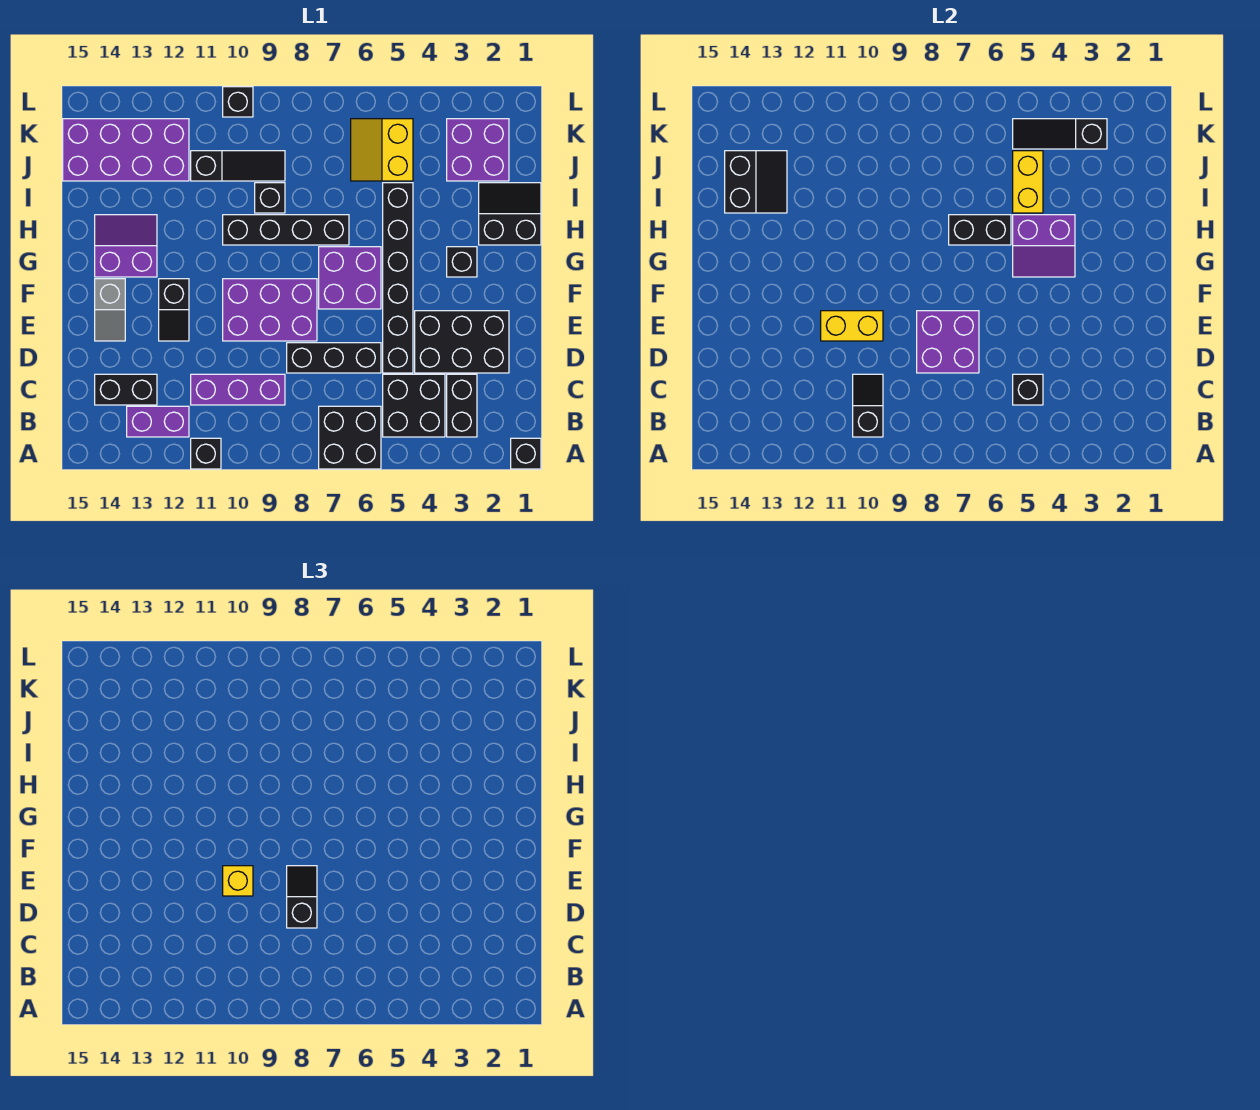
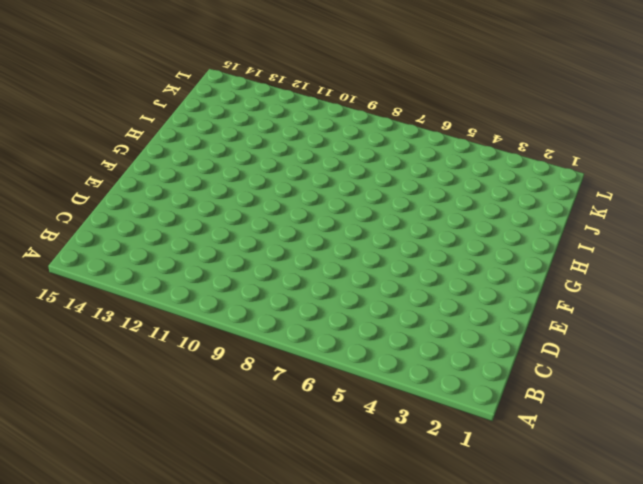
none -> black brick A1 level 1
none -> black brick A6:B7 level 1
none -> black brick A11 level 1
none -> black brick B3:C3 level 1

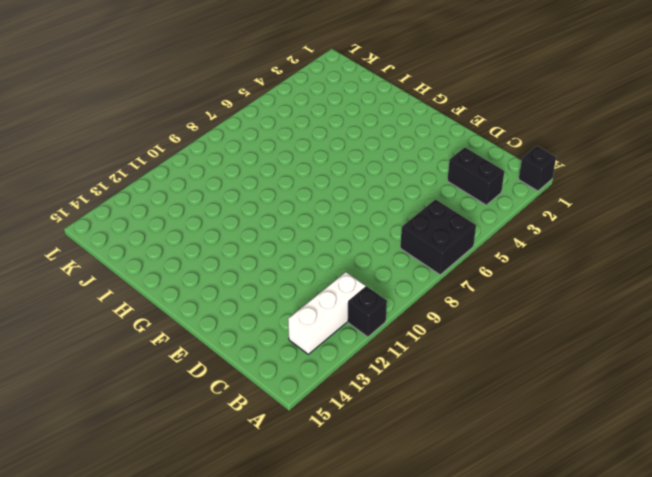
white brick B11:B13 level 1 -> purple brick B12:B13 level 1
none -> black brick B4:C5 level 1
none -> purple brick C9:C11 level 1
none -> black brick C13:C14 level 1
none -> black brick D2:E4 level 1

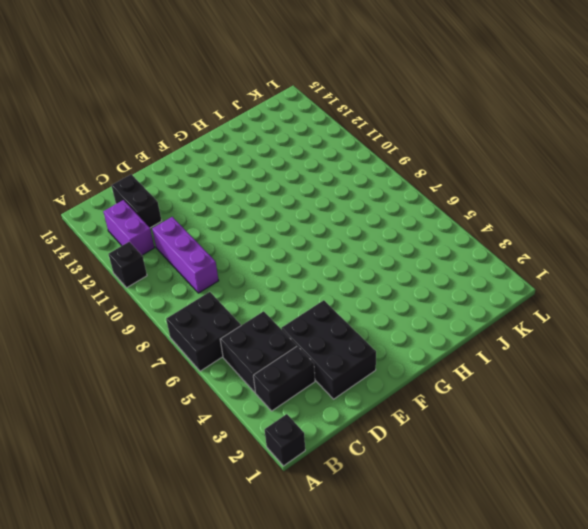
none -> black brick D5:I5 level 1
none -> black brick D6:D8 level 1
none -> purple brick E8:F10 level 1
none -> black slope E12:F12 level 1 top F

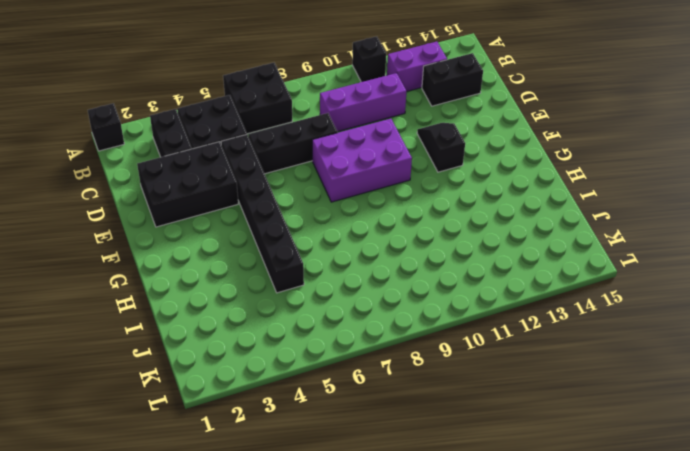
none -> grey slope E14:F14 level 1 top F
none -> purple brick F6:G7 level 1
none -> black brick G3 level 1
none -> purple slope G13:H14 level 1 top G

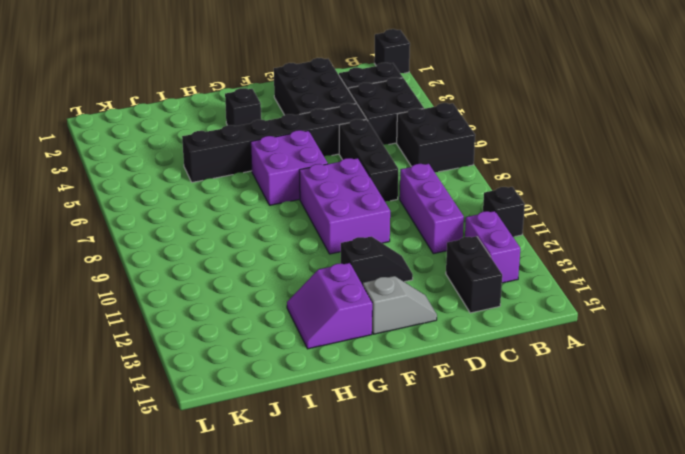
none -> black slope H1:I2 level 1 top H
none -> black brick H7:H10 level 1
none -> black brick I9 level 1
none -> purple brick J2:K3 level 1

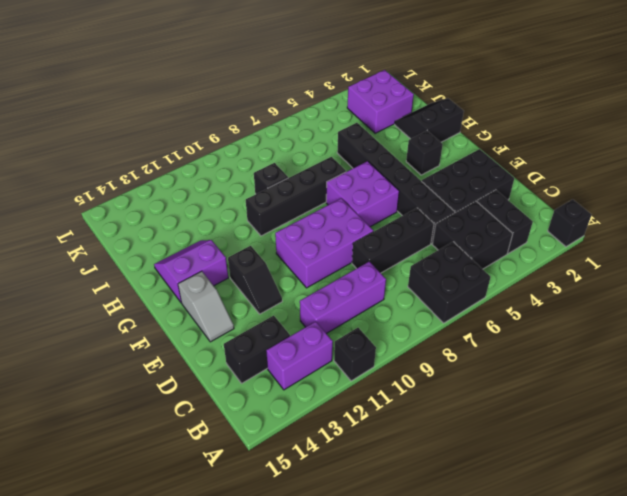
none -> yellow slope J5:K6 level 1 top 5
none -> black slope J9:J11 level 1 top 11
none -> purple brick J12:K15 level 1
none -> black brick L10 level 1

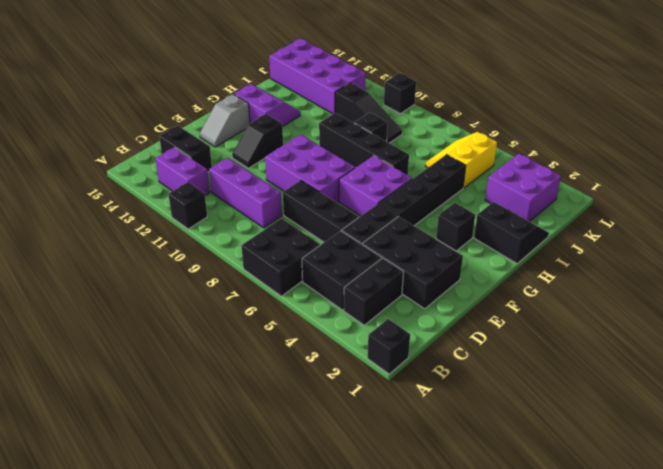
none -> black slope B10:C10 level 2 top B
none -> black brick C5 level 2
none -> purple brick D7:E8 level 2
none -> yellow brick E10:E11 level 2

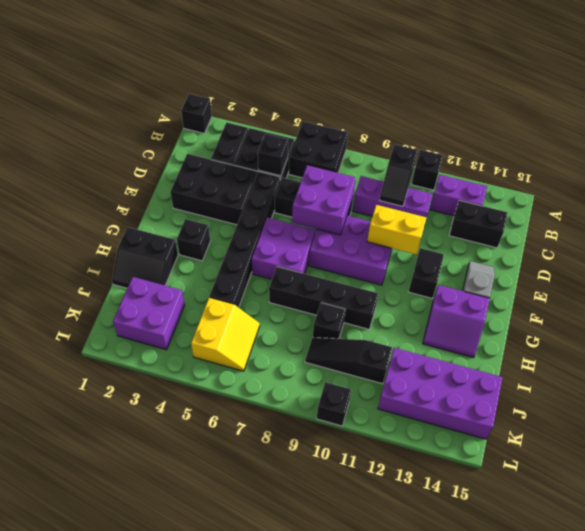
none -> purple slope G4:H5 level 2 top H
none -> black brick H6:H7 level 2
none -> yellow brick I5:J5 level 2
none -> black slope I13:J14 level 2 top 14

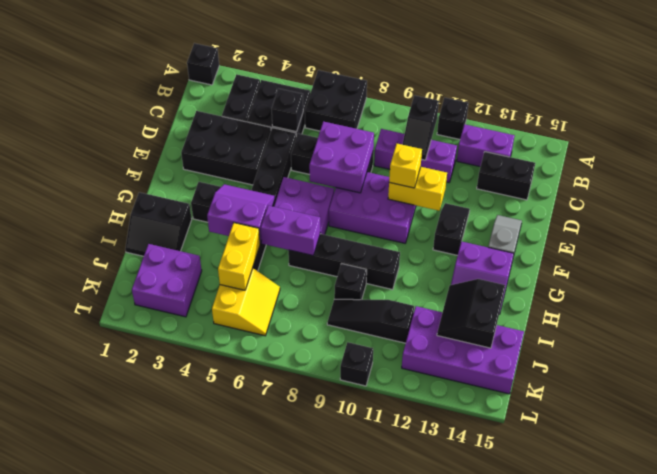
purple brick H6:H7 level 2 -> black brick H6:H7 level 2
none -> black slope K3:K5 level 2 top 3
none -> black slope D8:E8 level 3 top D

